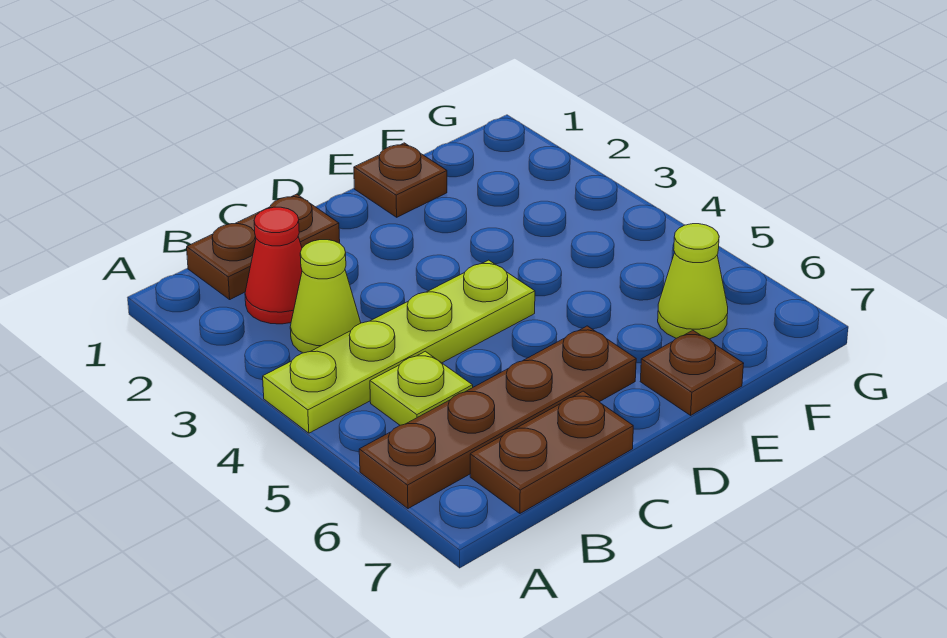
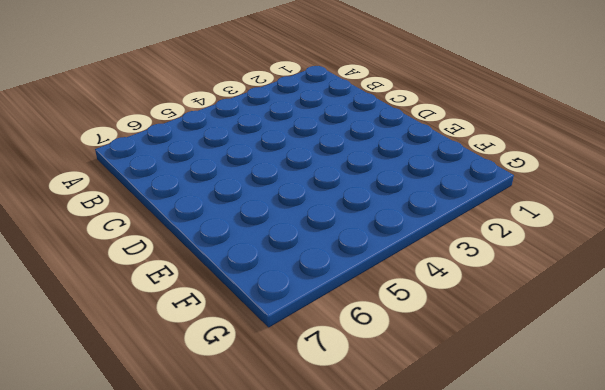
none -> lime plate A4:D4 level 1
none -> brown plate A6:D6 level 1

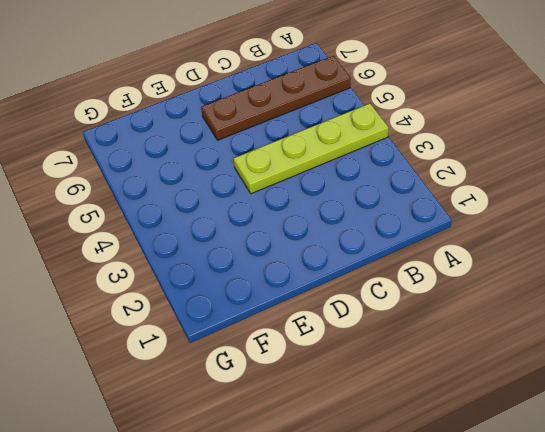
none -> brown plate B1:C1 level 1
none -> red cone B2 level 1

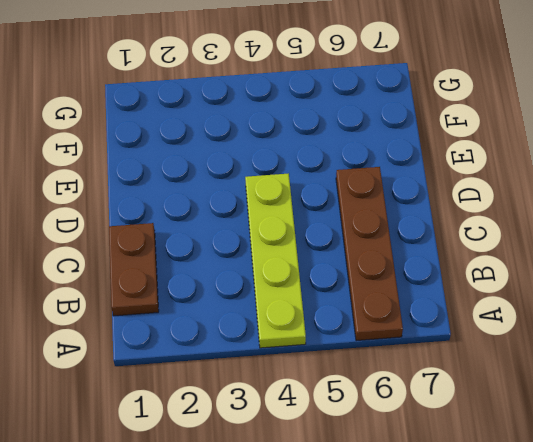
none -> red cone B2 level 1
none -> lime cone B3 level 1

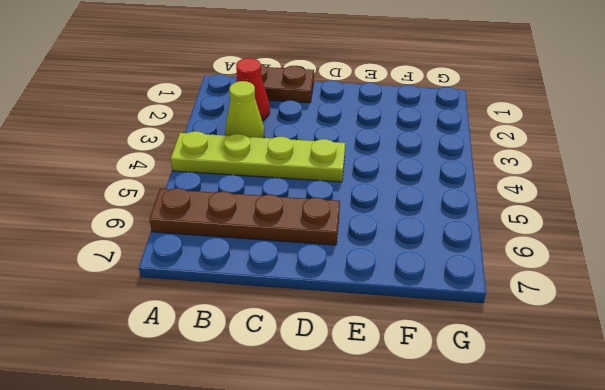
none -> lime plate B5 level 1
none -> brown plate B7:C7 level 1

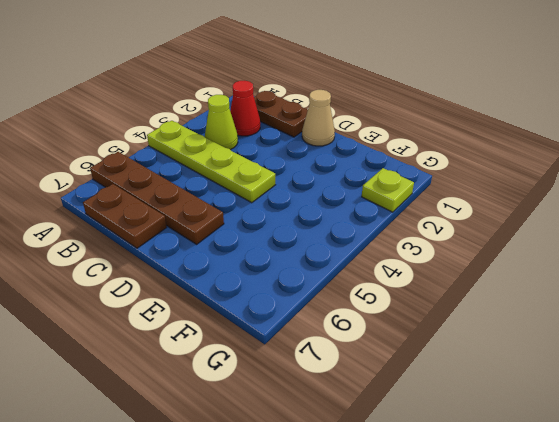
tan cone D1 level 1 -> none
lime plate G2 level 1 -> lime plate B5 level 1
none -> brown plate E1 level 1
none -> brown plate E7 level 1

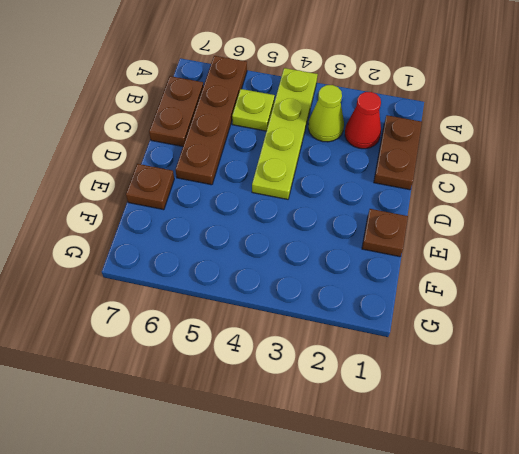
none -> lime cone F6 level 1

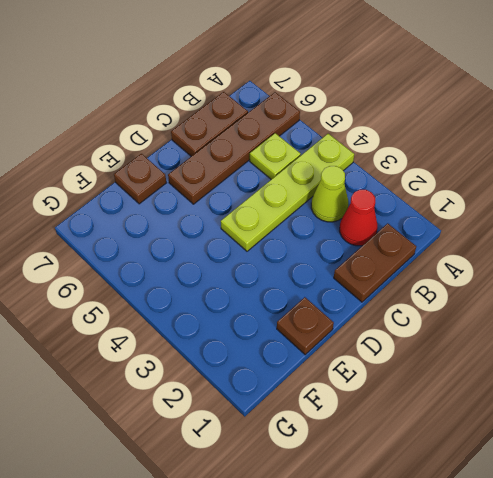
none -> lime cone F6 level 1

